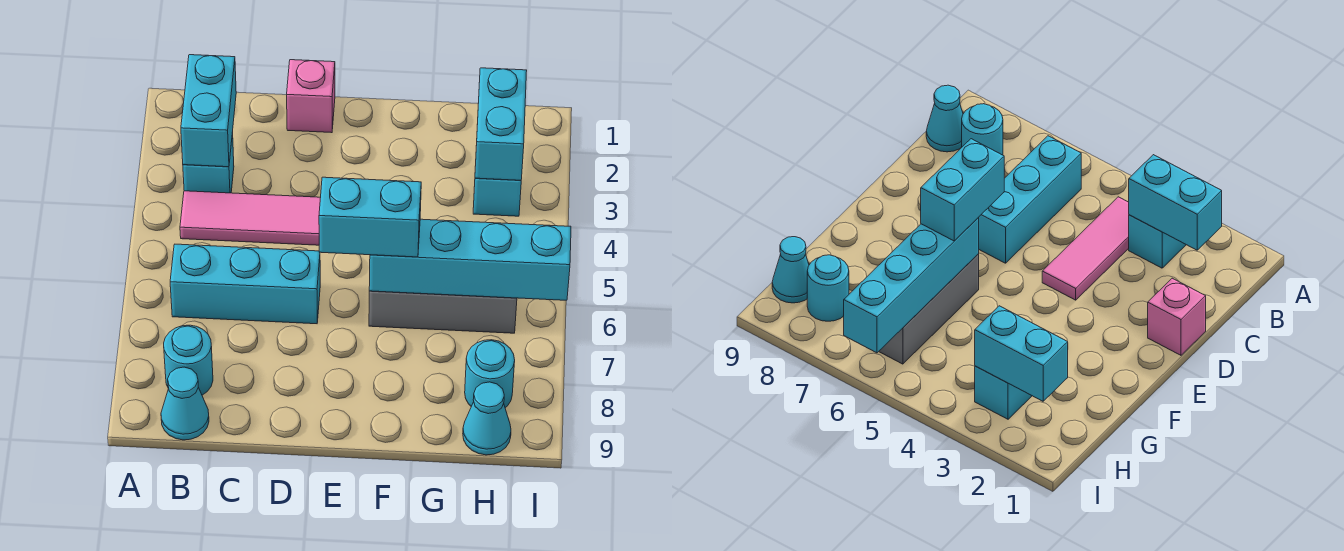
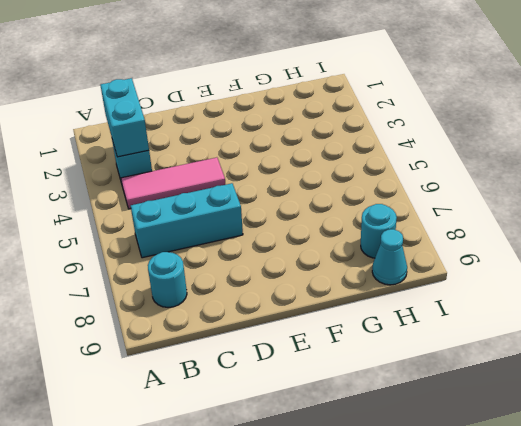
none -> cyan cone B9 level 1
none -> pink brick D1 level 1
none -> grey brick F6:H6 level 1

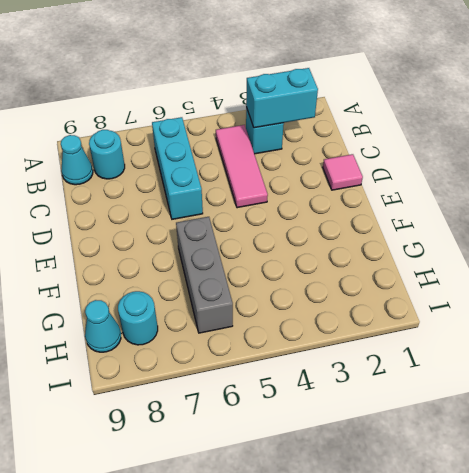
pink tile D1 level 1 -> pink brick D1 level 1
none -> cyan brick H3 level 1
none -> cyan brick F6:I6 level 2
none -> cyan brick H2:H3 level 2

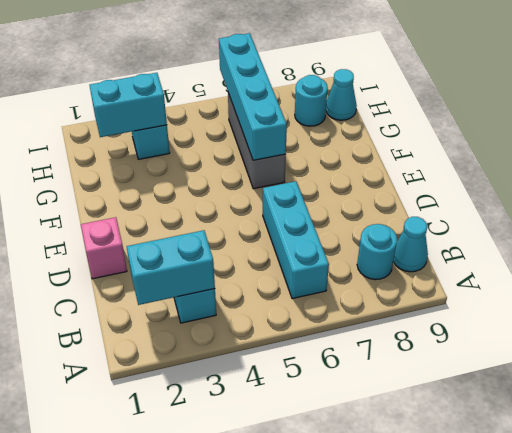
none -> pink tile B4:D4 level 1
none -> cyan brick E6:F6 level 3

